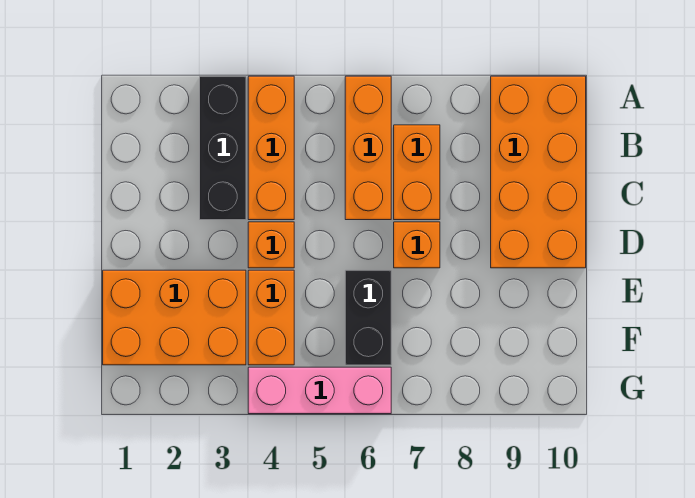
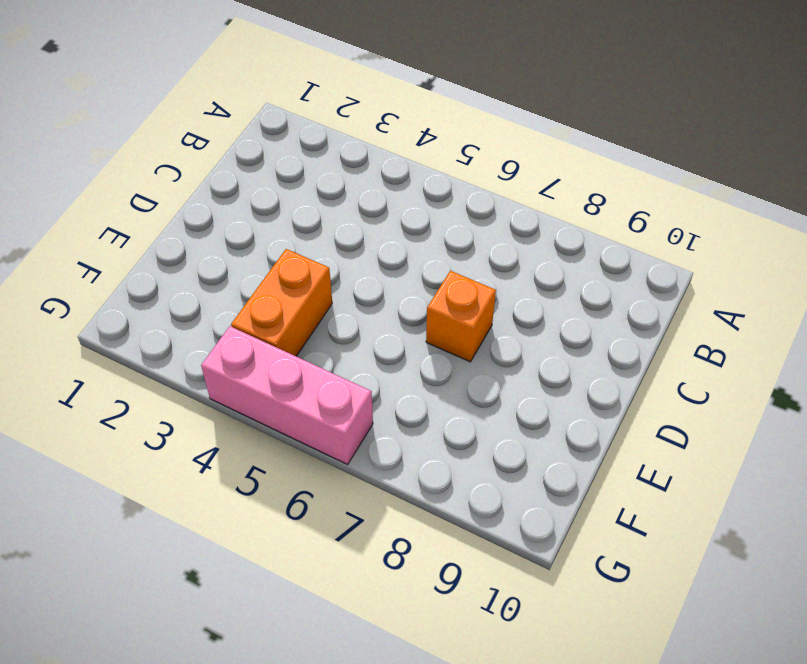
none -> black brick A3:C3 level 1
none -> orange brick A4:C4 level 1

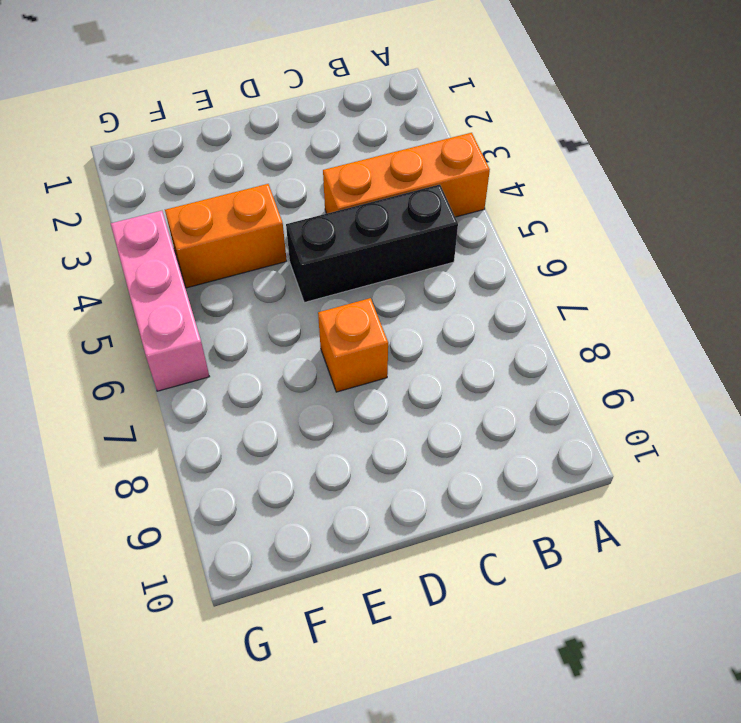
black brick B5:D5 level 1 -> black brick A3:C3 level 1
none -> orange brick A6:C6 level 1
none -> orange brick A9:D10 level 1

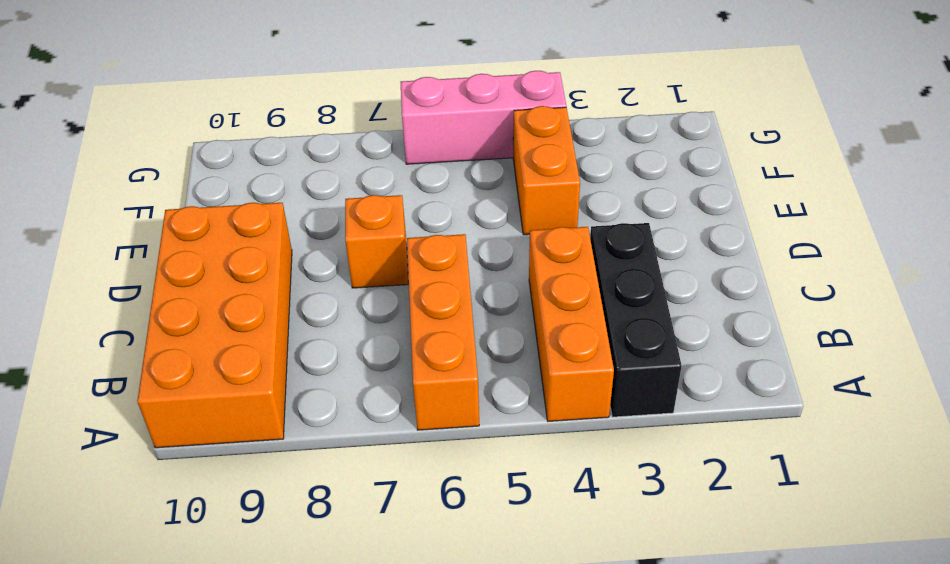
none -> orange brick B7:C7 level 1
none -> orange brick D4 level 1

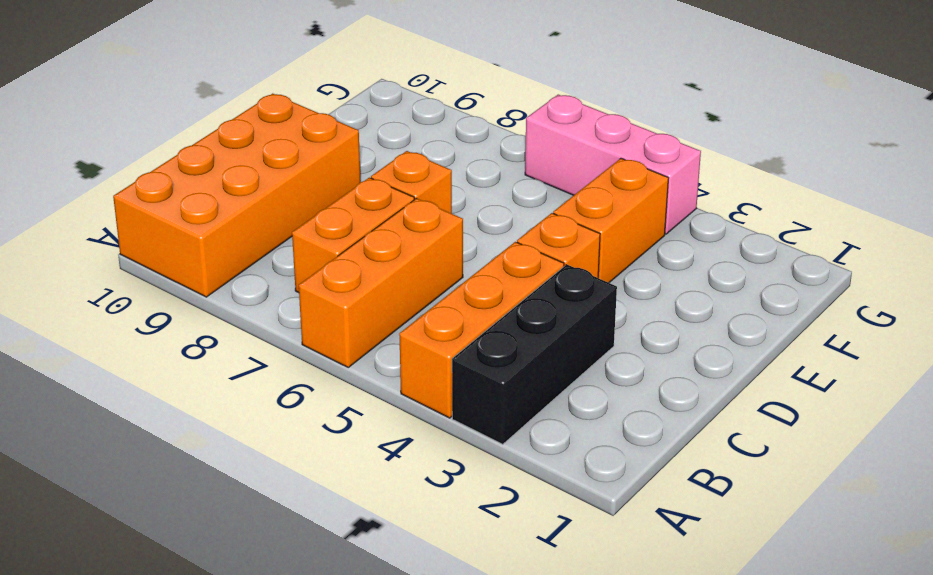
none -> orange brick E1:F3 level 1
none -> black brick E6:F6 level 1

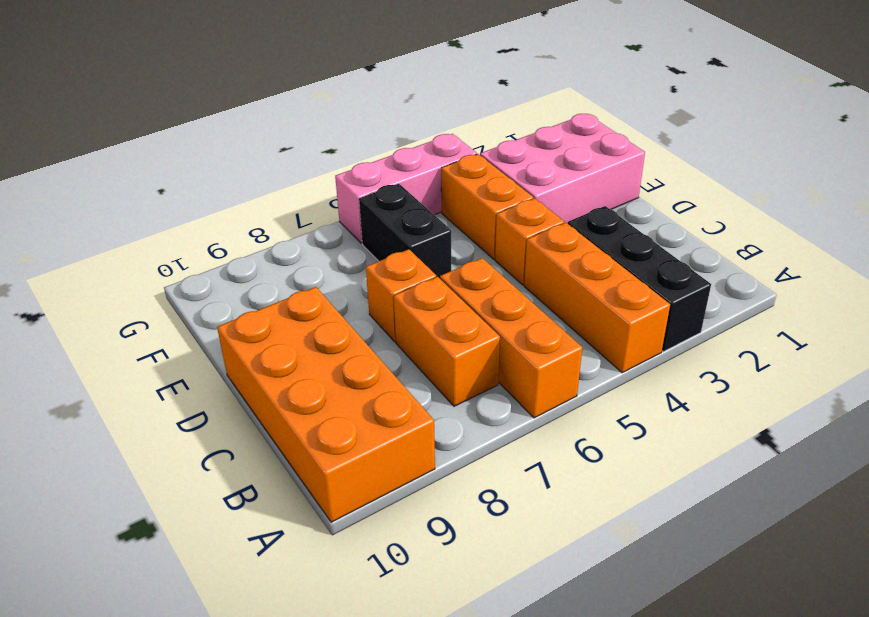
pink brick E1:F3 level 1 -> orange brick E1:F3 level 1

